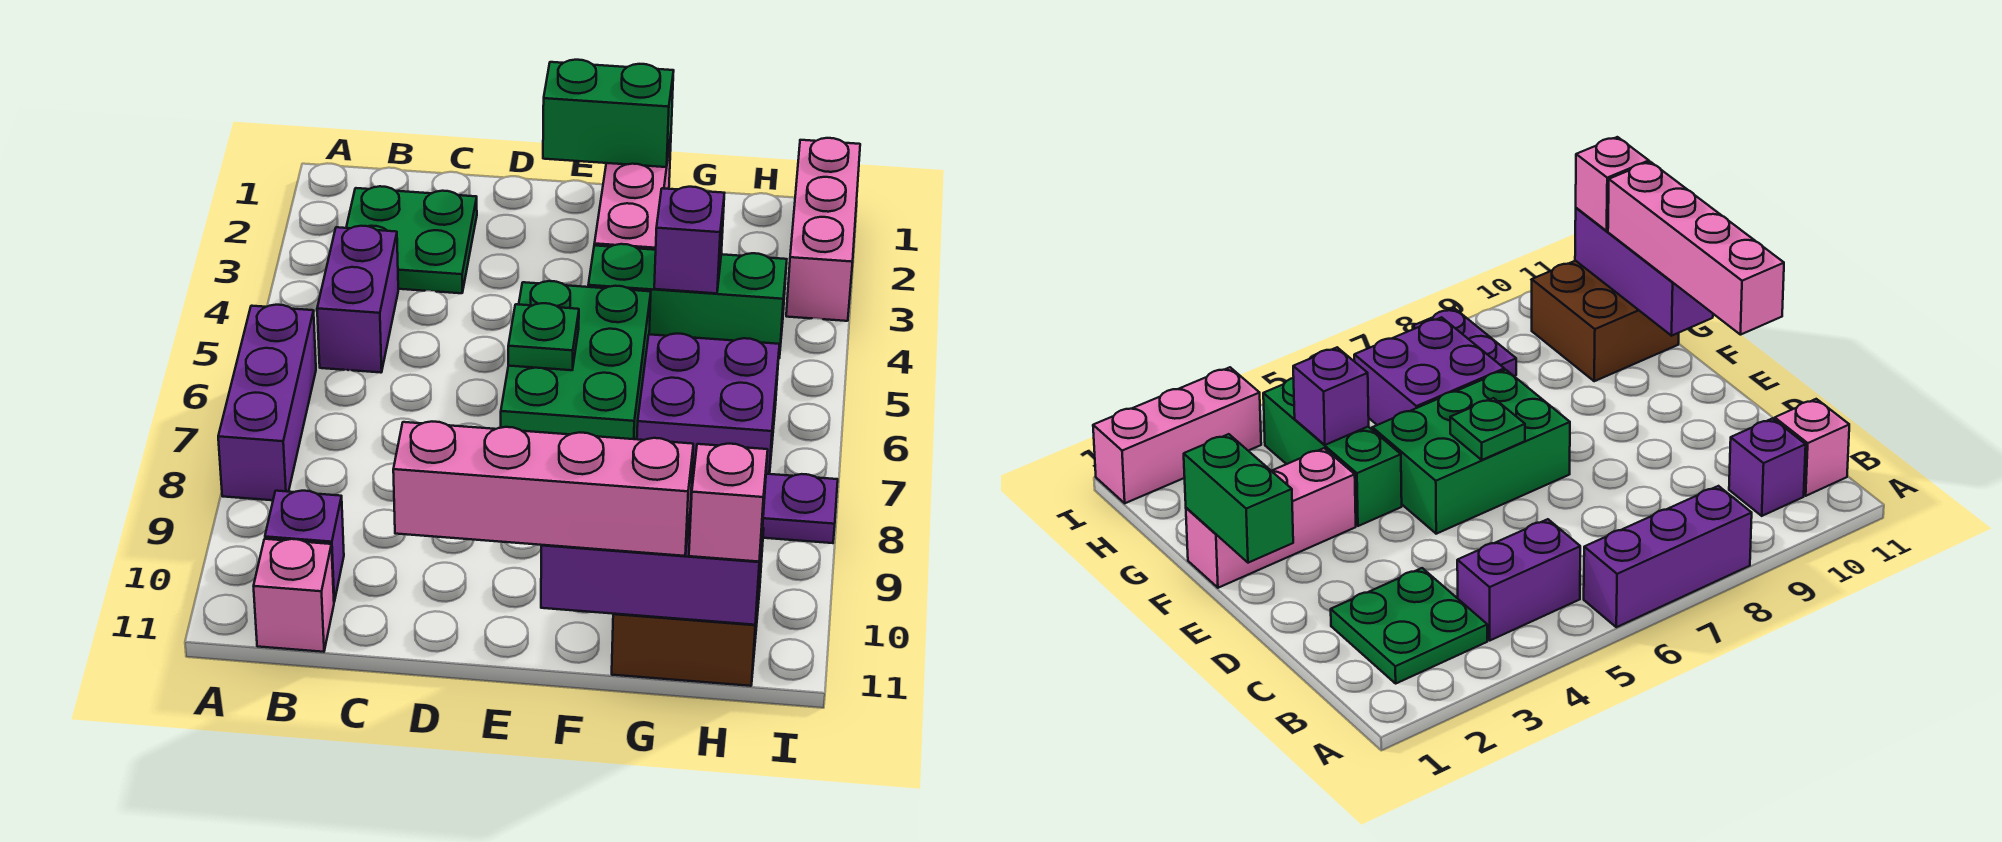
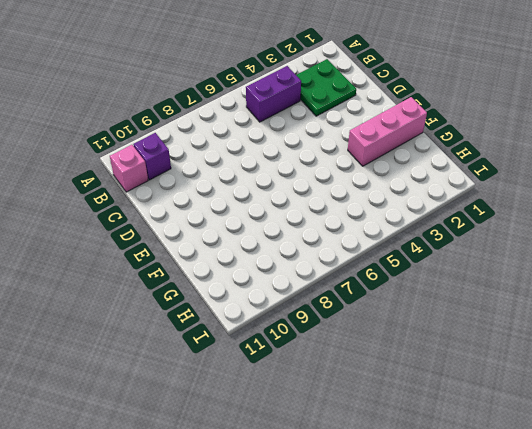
none -> purple brick A6:A8 level 1
none -> green brick E5:F7 level 1
none -> green brick F4:H4 level 1

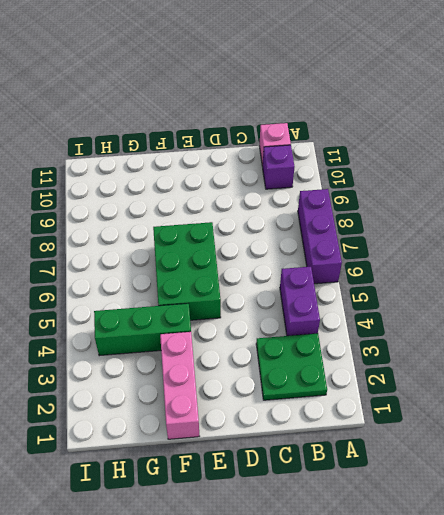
none -> purple brick G6:H7 level 1
none -> brown brick G10:H11 level 1
none -> purple plate H8:I8 level 1

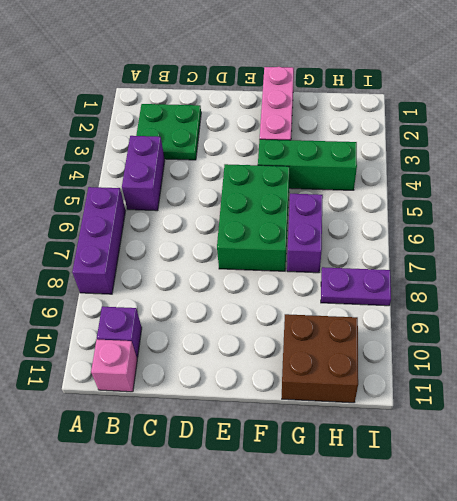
purple brick G6:G7 level 1 -> purple brick G6:H7 level 1
none -> pink brick I1:I3 level 1
none -> green brick E1:F1 level 2
none -> green plate E6 level 2

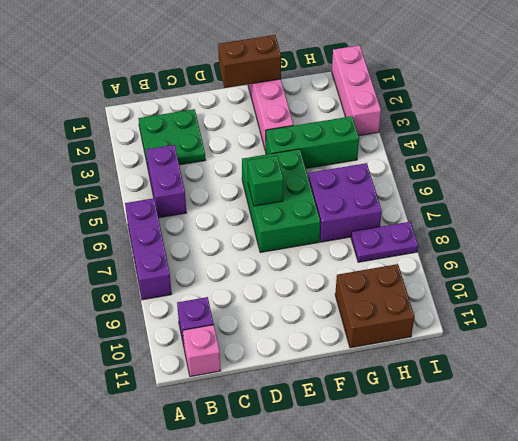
brown brick E1:F1 level 2 -> green brick E1:F1 level 2
green brick E6 level 2 -> green plate E6 level 2
none -> purple brick F11:H11 level 2
none -> purple brick G4 level 2
none -> pink brick D11:G11 level 3

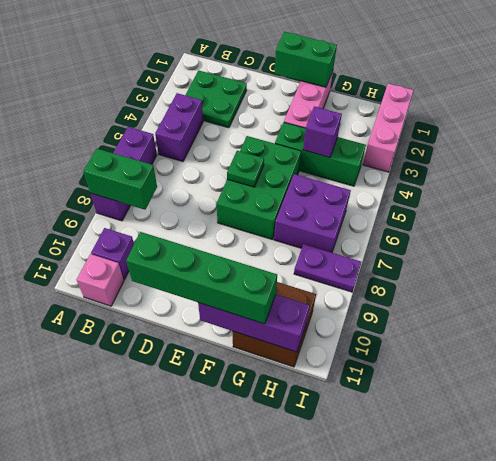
green brick A8:B8 level 2 -> none
green brick D11:G11 level 3 -> pink brick D11:G11 level 3
none -> pink brick H11 level 3

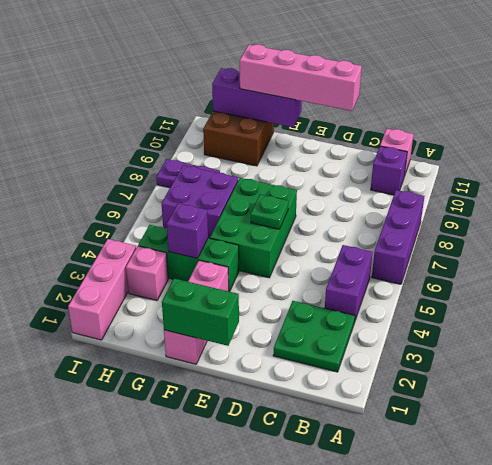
pink brick H3 level 1 -> pink brick H11 level 3

